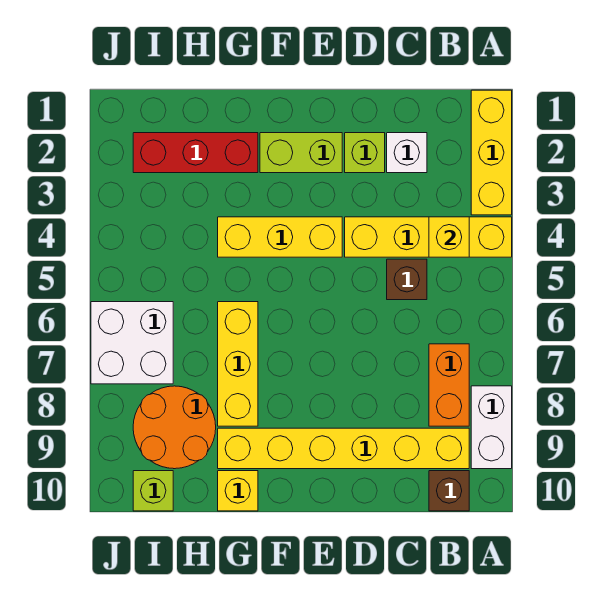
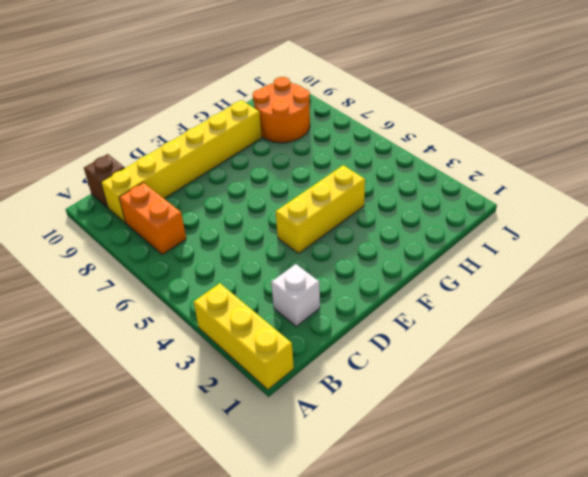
none -> yellow brick A4:D4 level 1
none -> white brick A8:A9 level 1
none -> brown brick C5 level 1

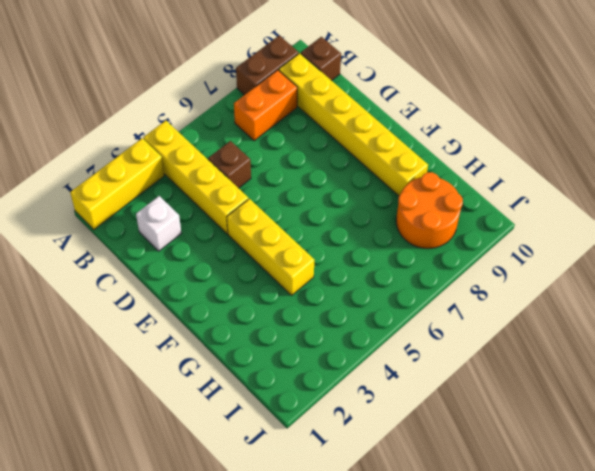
brown brick A8:A9 level 1 -> white brick A8:A9 level 1
none -> lime brick D2 level 1
none -> lime brick E2:F2 level 1
none -> red brick G2:I2 level 1

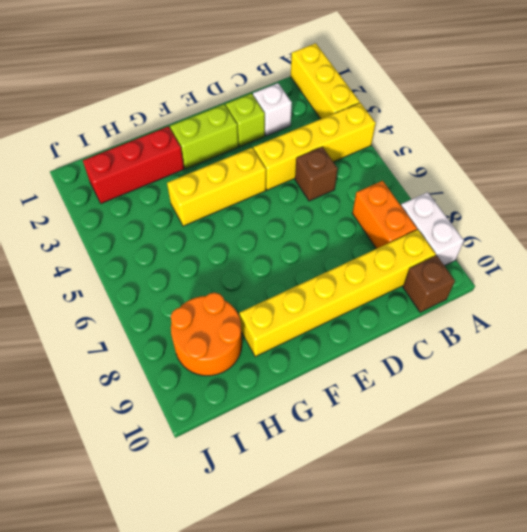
none -> yellow brick G6:G8 level 1
none -> yellow brick G10 level 1
none -> white brick I6:J7 level 1

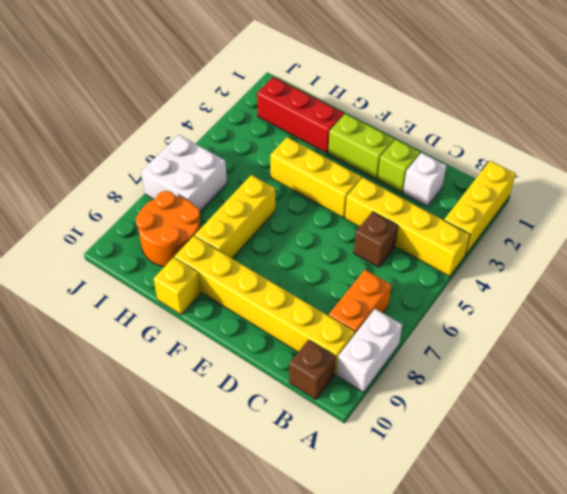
none -> lime brick I10 level 1
none -> yellow brick B4 level 2

